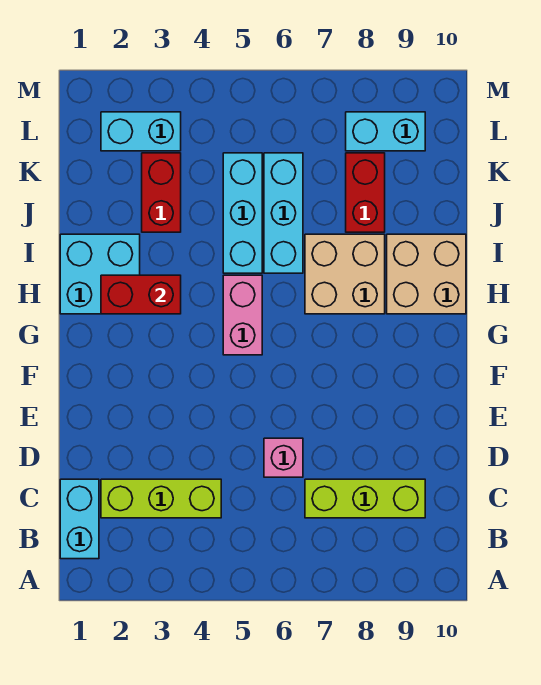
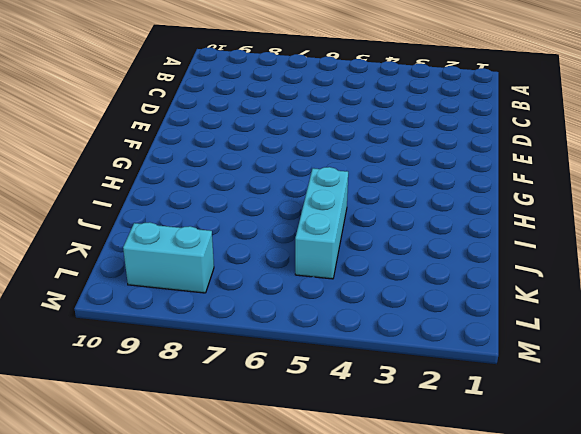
none -> cyan brick B1:C1 level 1
none -> lime brick C2:C4 level 1
none -> lime brick C7:C9 level 1

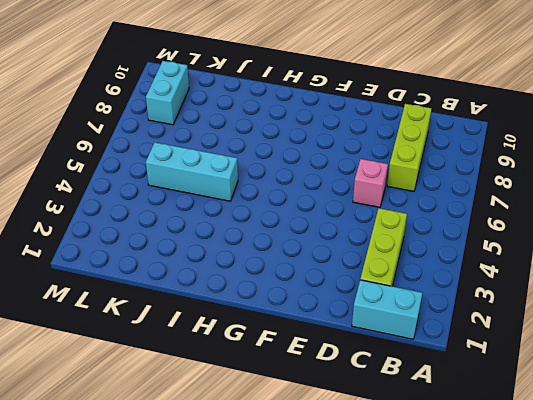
none -> pink brick G5:H5 level 1
none -> cyan brick H1:I2 level 1
none -> tan brick H7:I8 level 1

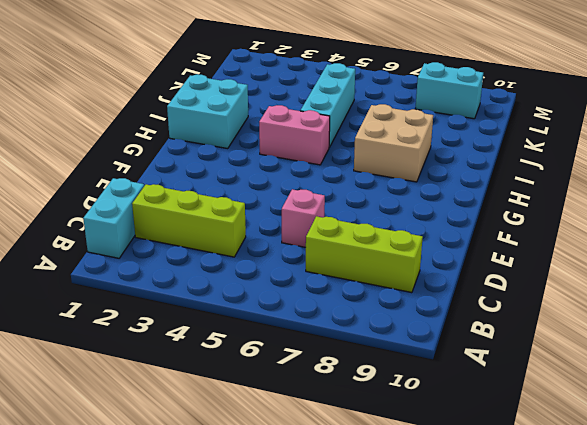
pink brick H4:H5 level 1 -> pink brick G5:H5 level 1
none -> tan brick H9:I10 level 1
none -> cyan brick I6:K6 level 1
none -> red brick J3:K3 level 1

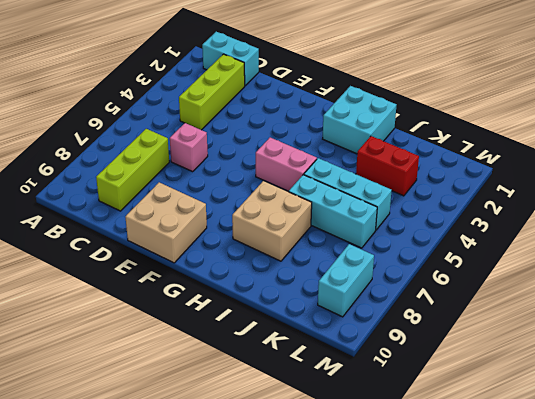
tan brick E9:F10 level 1 -> tan brick H9:I10 level 1
none -> red brick J8:K8 level 1
none -> cyan brick L2:L3 level 1
none -> red brick H2:H3 level 2

